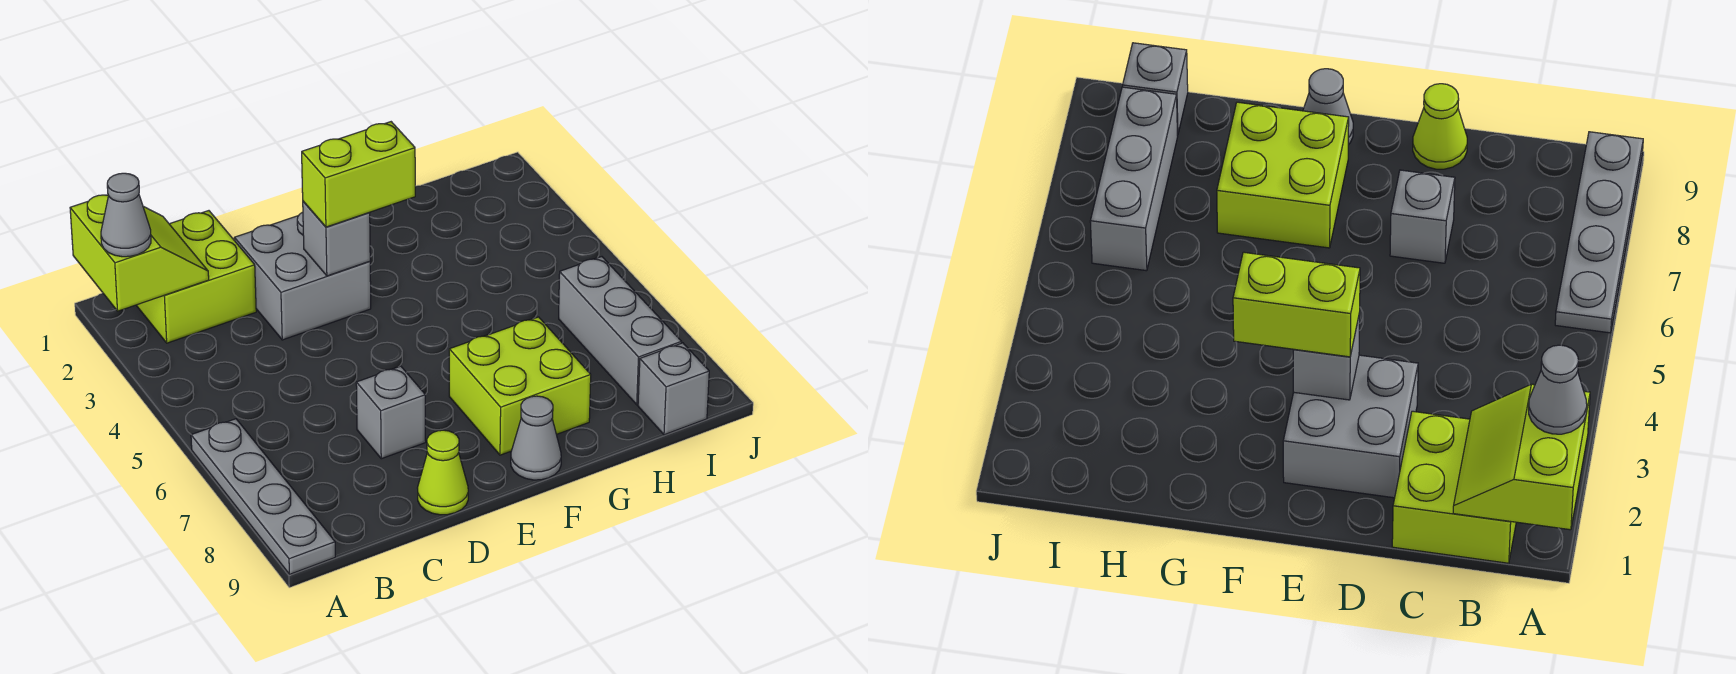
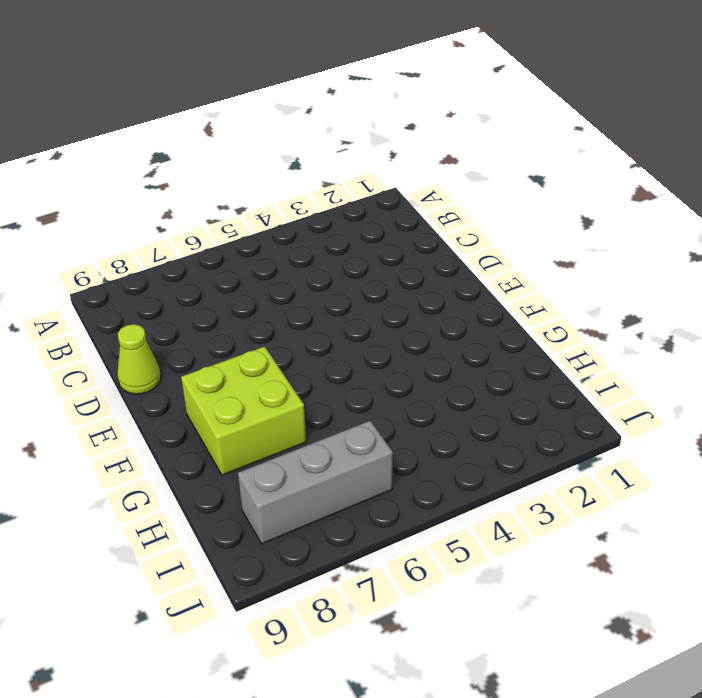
none -> grey plate A6:A9 level 1
none -> lime brick B1:C2 level 1
none -> grey brick D2:E3 level 1

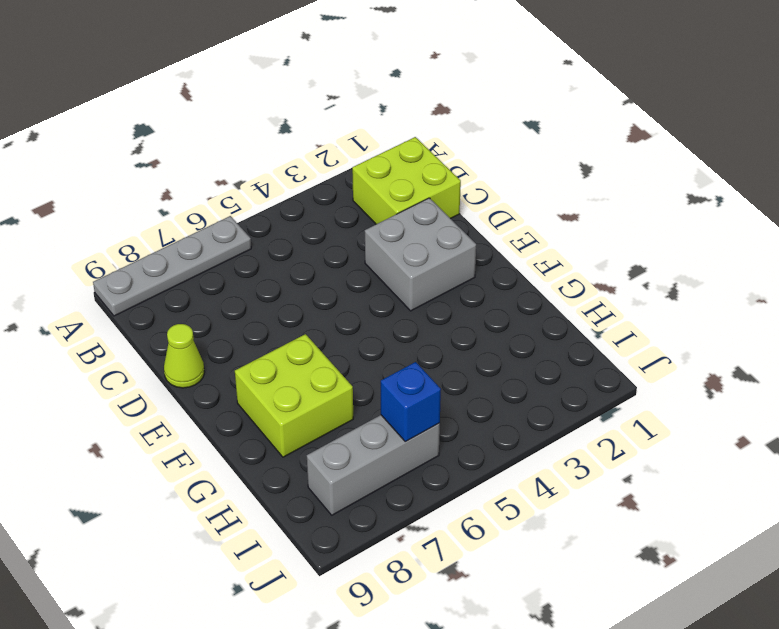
blue brick I6 level 2 -> none
none -> grey brick D7 level 1
none -> grey cone F9 level 1
none -> grey brick I9 level 1

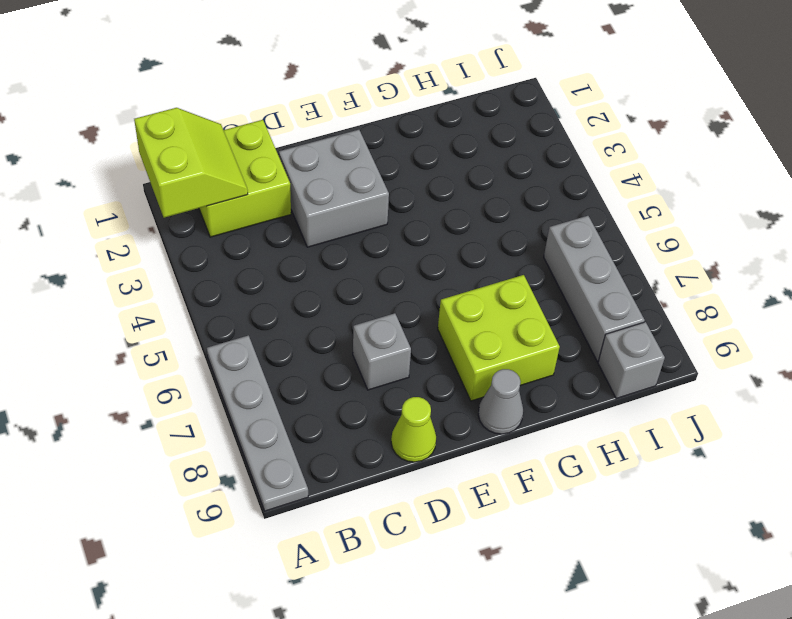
none -> grey brick E3 level 2
none -> grey cone A2 level 3
none -> lime brick E3:F3 level 3

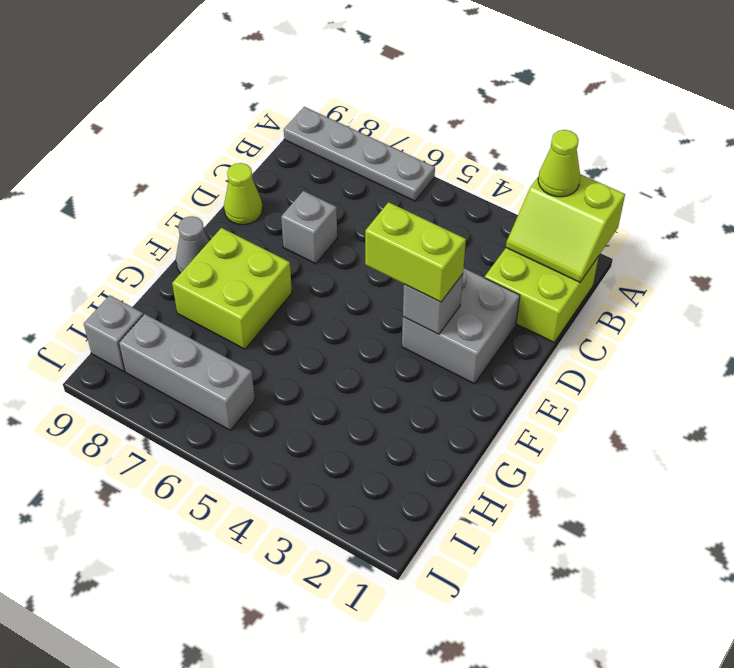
lime cone A2 level 3 -> grey cone A2 level 3
lime brick E3:E4 level 3 -> lime brick E3:F3 level 3

